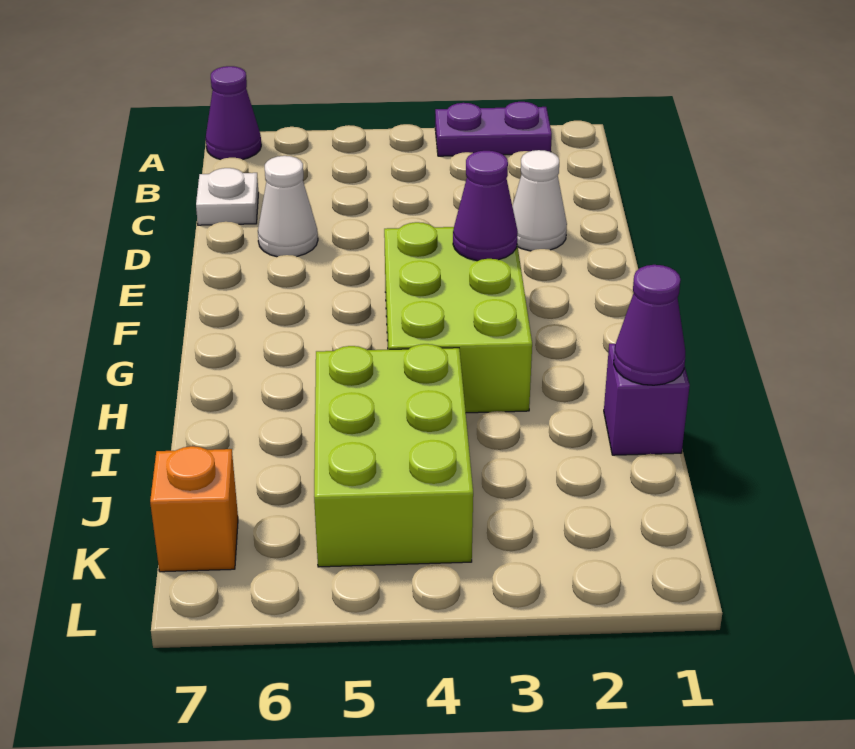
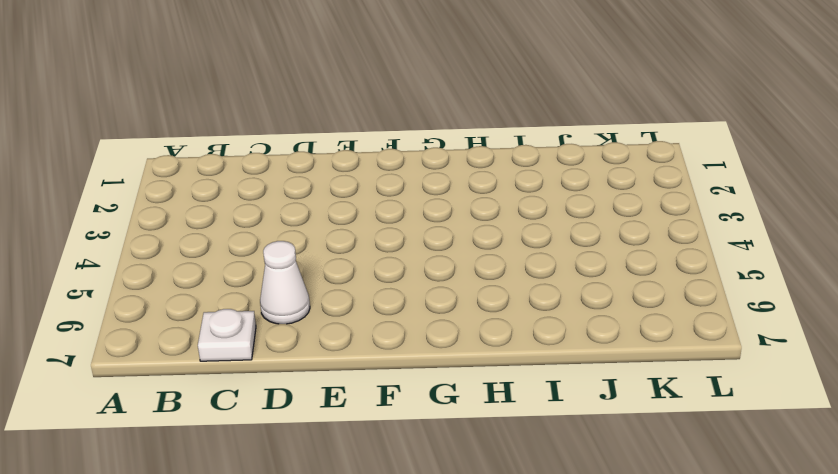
none -> purple plate A2:A3 level 1
none -> purple cone A7 level 1

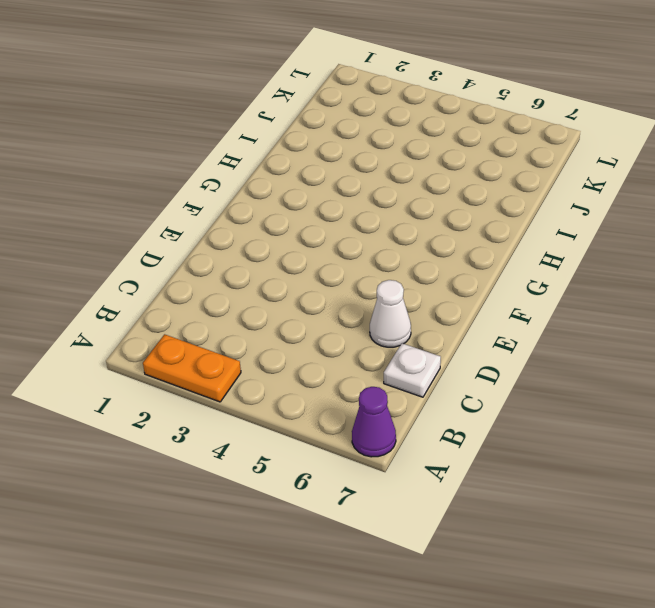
orange plate A2:A3 level 1 -> purple plate A2:A3 level 1
none -> white cone D2 level 1
none -> lime brick F3:H4 level 1

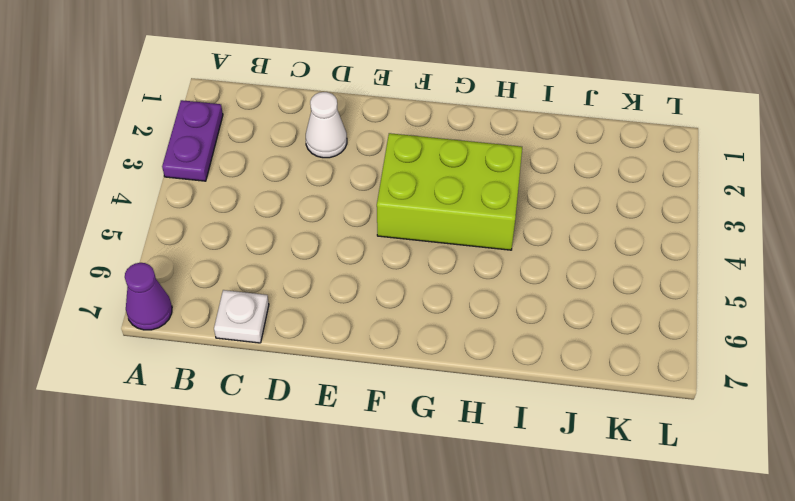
none -> white cone D6 level 1
none -> purple brick I1 level 1

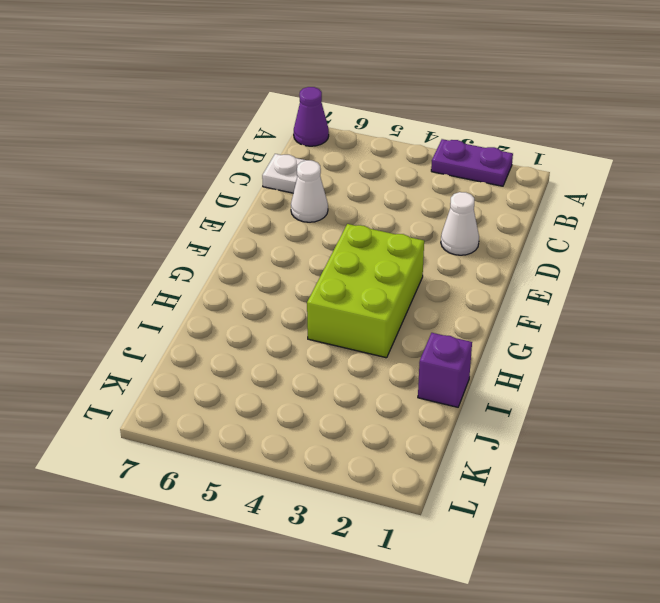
none -> lime brick I4:K5 level 1
none -> orange brick K7 level 1

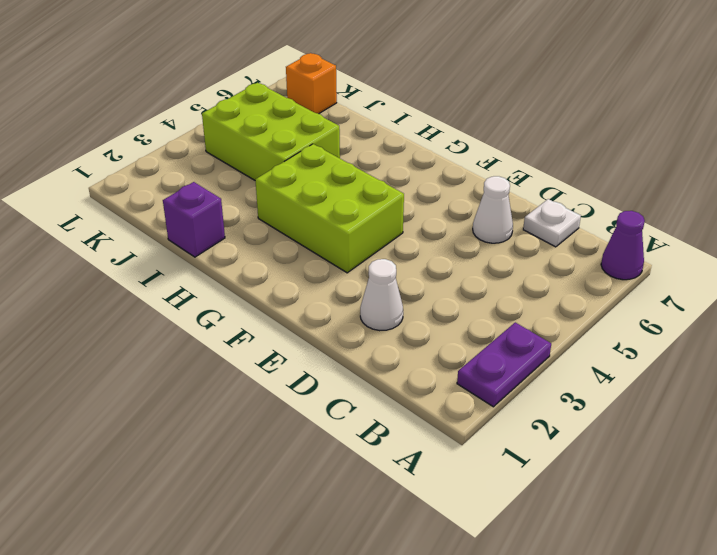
none -> purple cone F3 level 2
none -> purple cone I1 level 2

